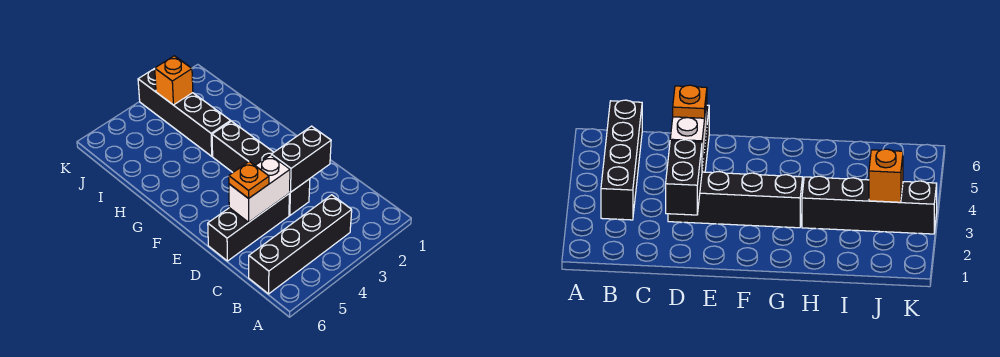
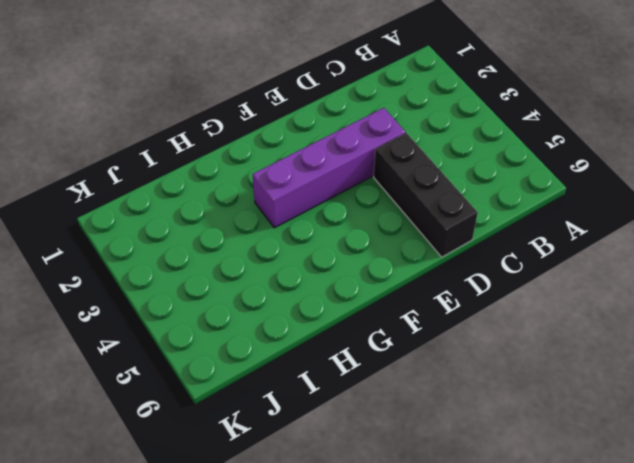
purple brick D3:G3 level 1 -> black brick D3:G3 level 1
none -> black brick B3:B6 level 1
none -> black brick H3:K3 level 1

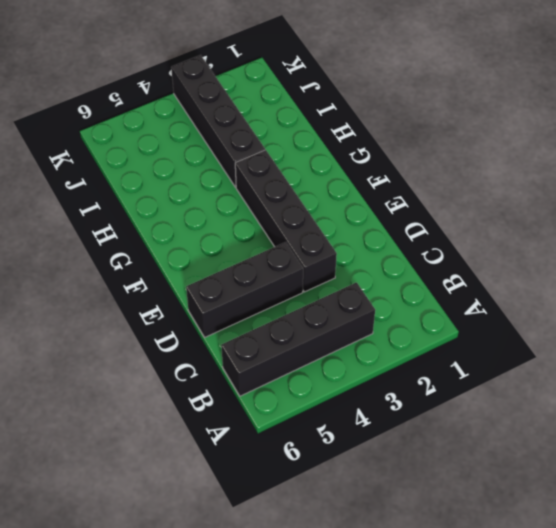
none -> black brick D2:D3 level 2
none -> white brick D4:D5 level 2

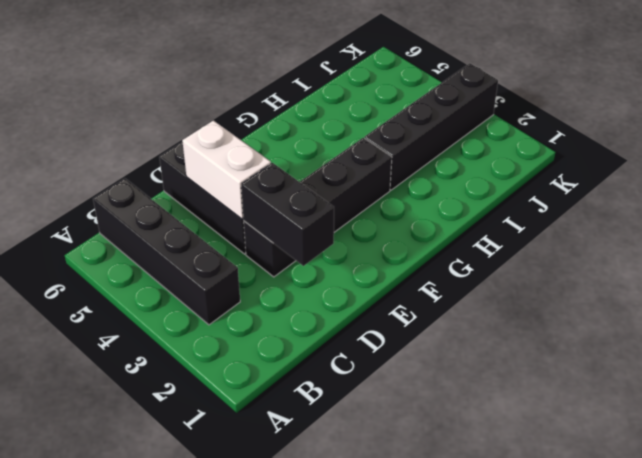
none -> orange brick J3 level 2
none -> orange plate D5 level 3

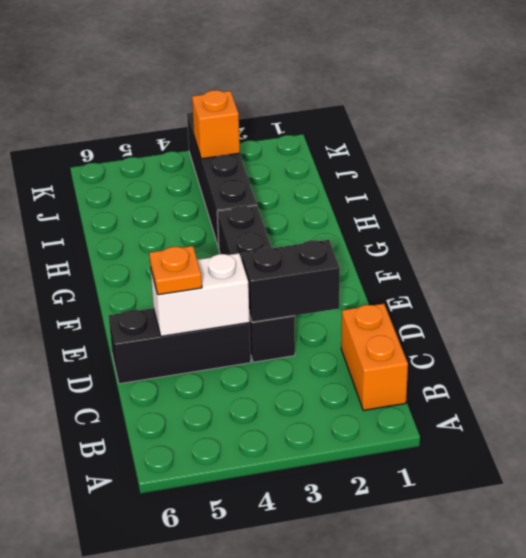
orange brick B1:C1 level 1 -> none
none -> black brick B3:B6 level 1

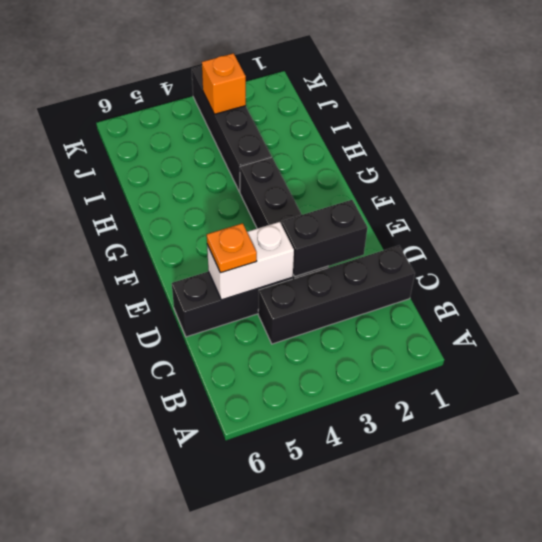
black brick C1:C4 level 1 -> black brick B3:B6 level 1

